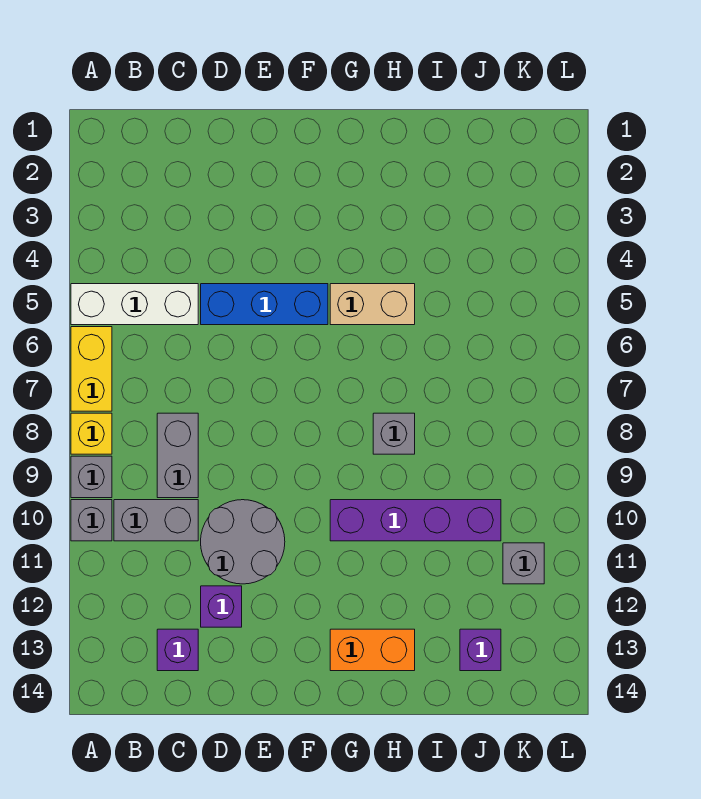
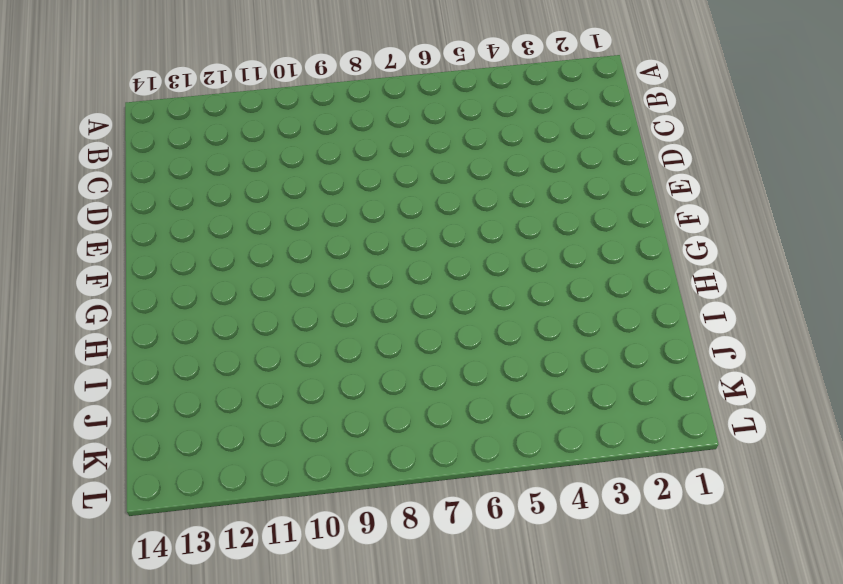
none -> white brick A5:C5 level 1
none -> yellow brick A6:A7 level 1
none -> yellow brick A8 level 1

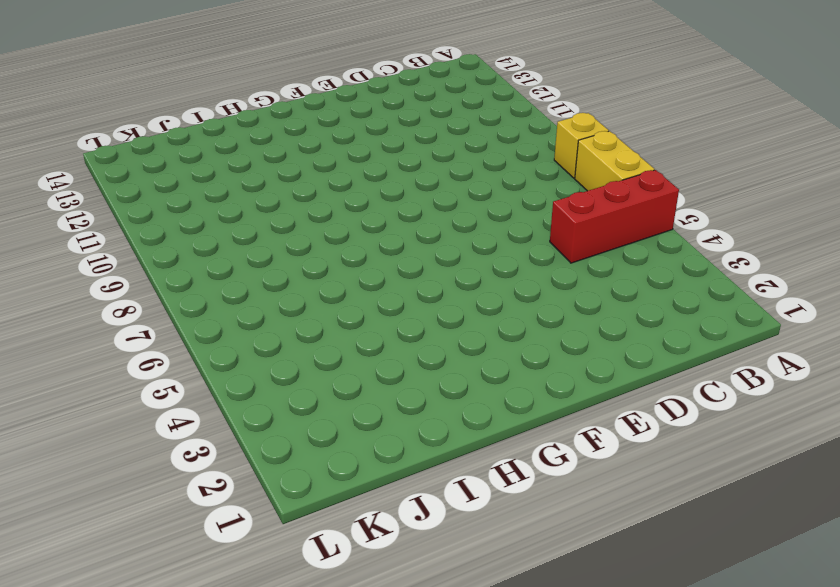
red brick A5:C5 level 1 -> white brick A5:C5 level 1
none -> grey brick A9 level 1
none -> grey brick A10 level 1
none -> grey brick B10:C10 level 1

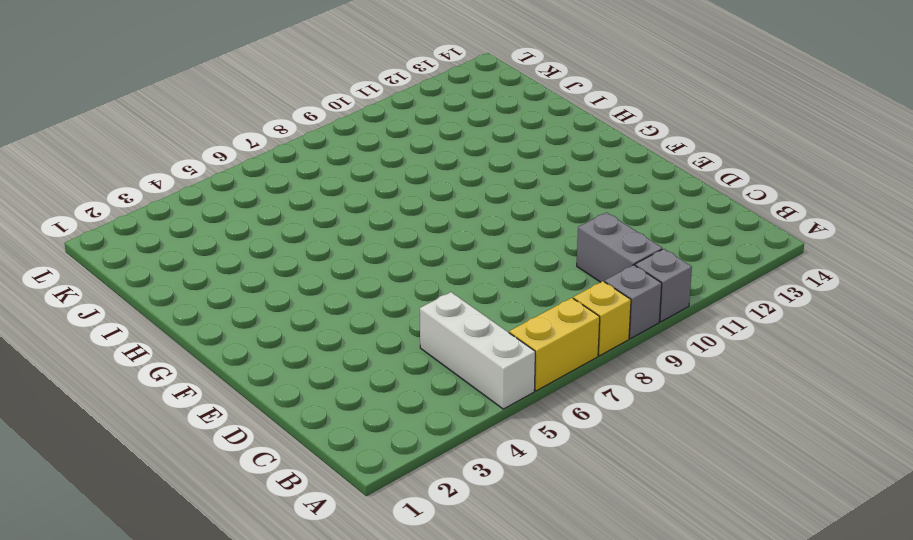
none -> grey brick C8:C9 level 1
none -> purple brick C13 level 1
none -> blue brick D5:F5 level 1

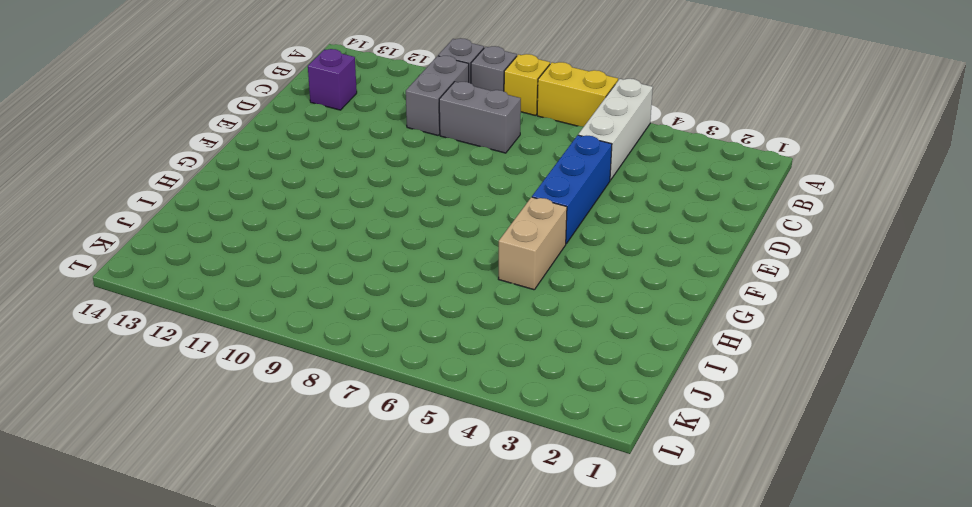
none -> grey round brick D10:E11 level 1
none -> purple brick D12 level 1
none -> purple brick G10:J10 level 1

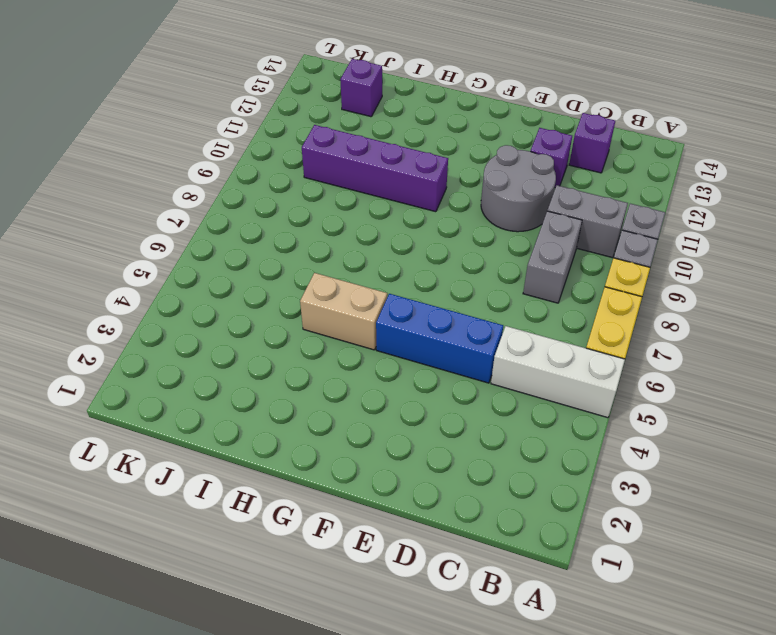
none -> orange brick G13:H13 level 1
none -> grey brick H8 level 1
none -> grey brick K11 level 1

